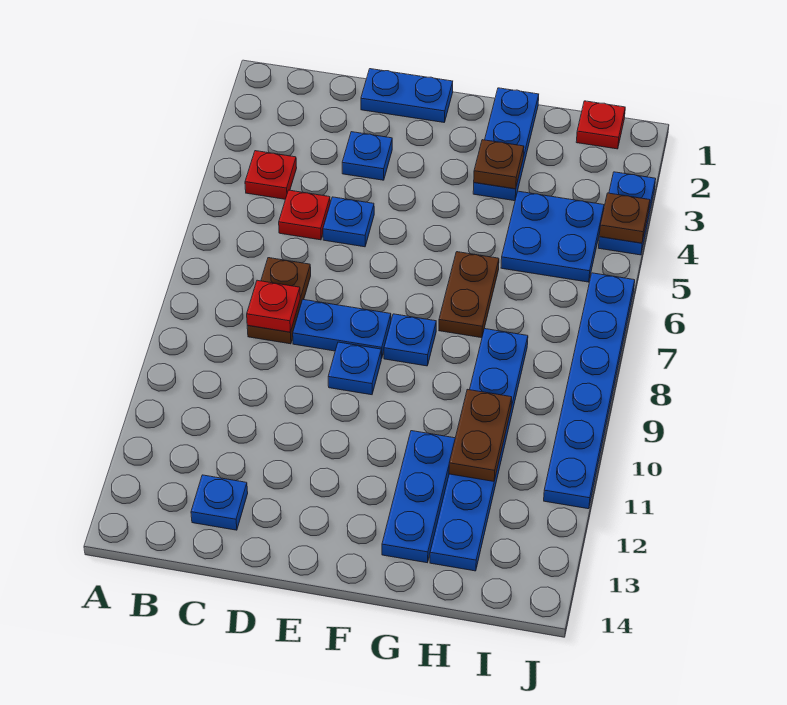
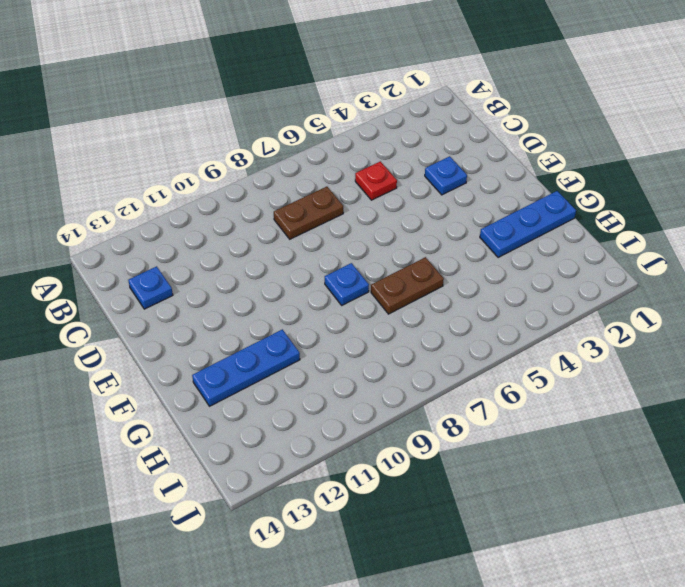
none -> red plate B4 level 1
none -> blue plate D1:E1 level 1
none -> blue plate D5 level 1

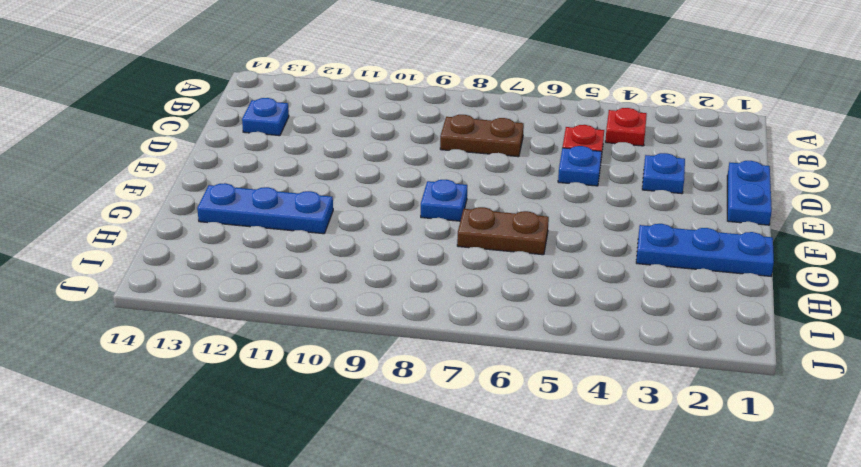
none -> blue plate D8:E8 level 1
none -> blue plate E9 level 1
none -> blue plate H4:I5 level 1

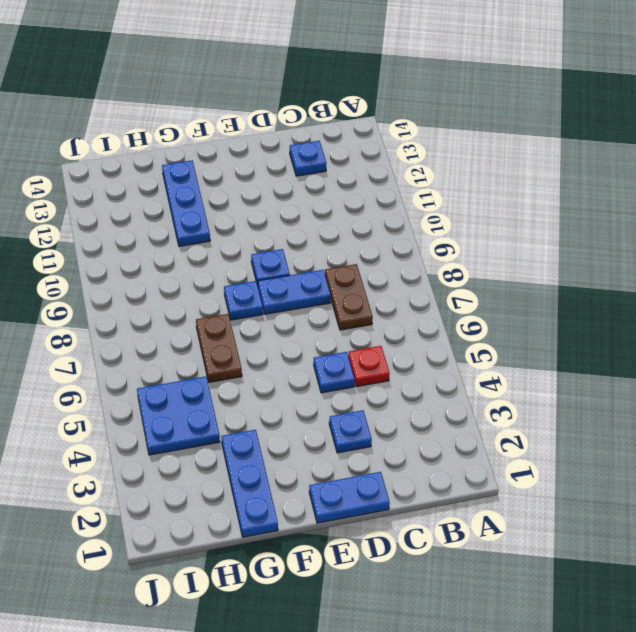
none -> red plate B4 level 1
none -> blue plate H8:H13 level 1
none -> red plate I1 level 1

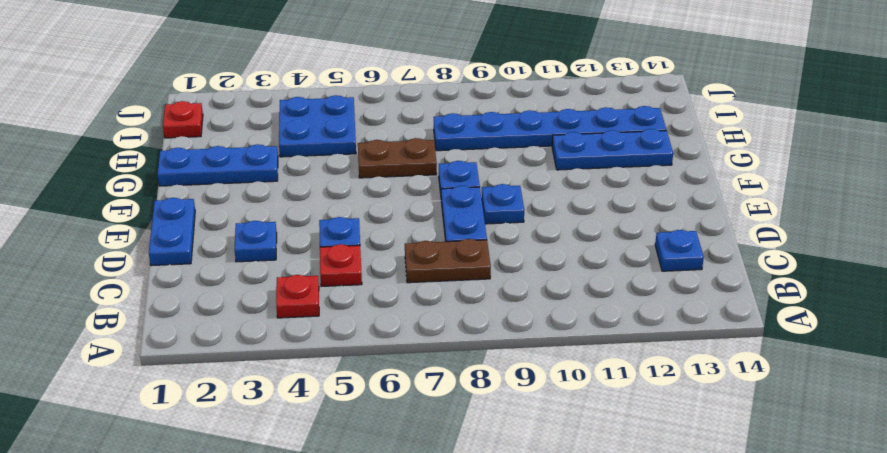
none -> blue plate J3:J4 level 1
none -> blue plate J6:J11 level 1
none -> red plate C8 level 2

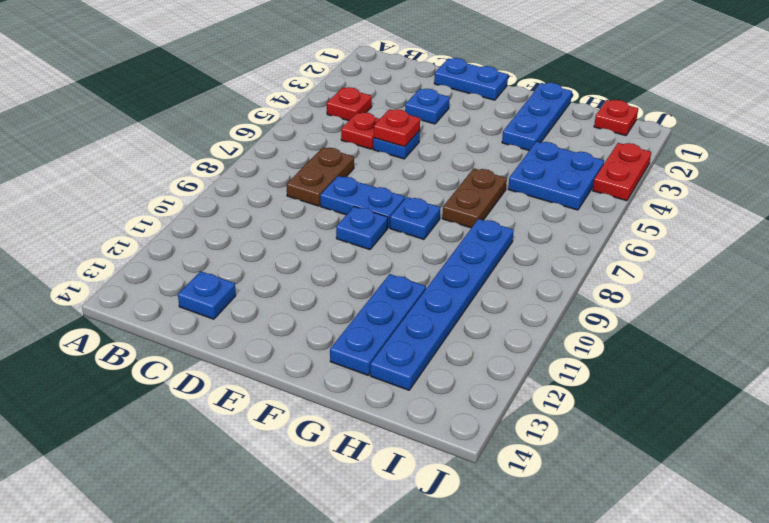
red plate D5 level 2 -> red plate C8 level 2
red plate J3:J4 level 1 -> blue plate J3:J4 level 1
none -> blue plate J6:J11 level 1
none -> brown plate G3 level 2
none -> brown plate H10:H11 level 2

